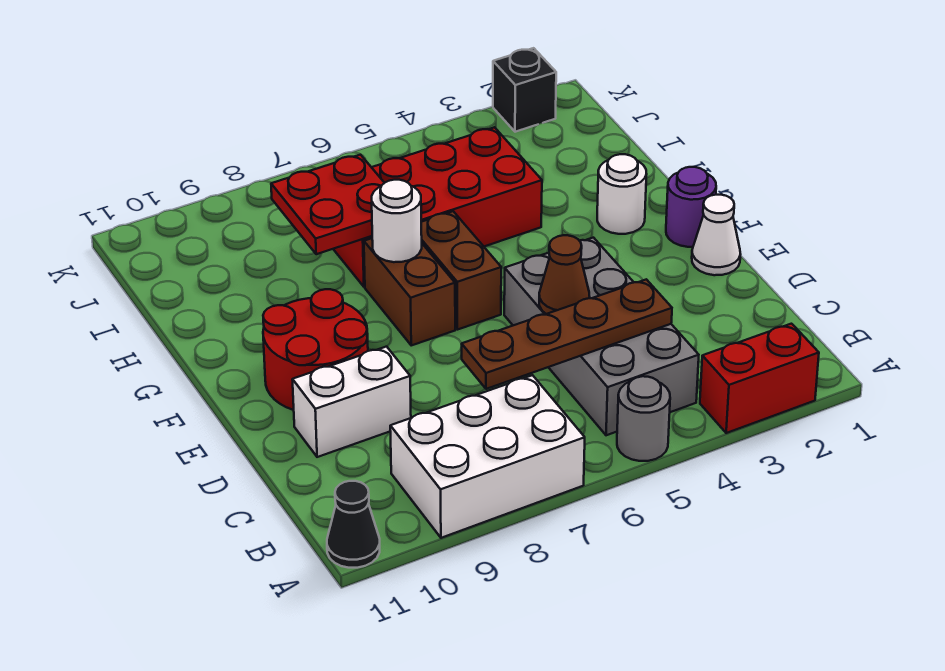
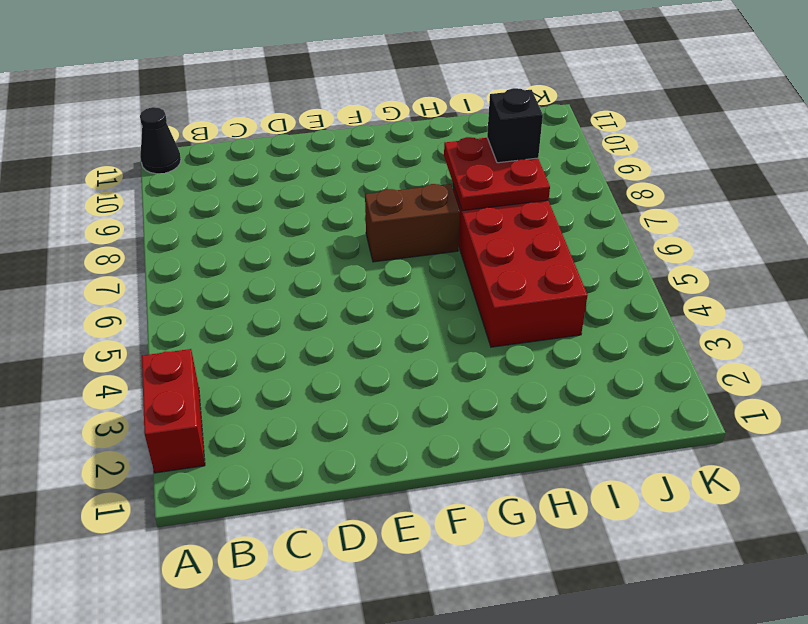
black brick I8 level 3 -> black brick K2 level 1
none -> grey round brick A5 level 1
none -> white brick A7:B9 level 1
none -> grey brick B4:E5 level 1

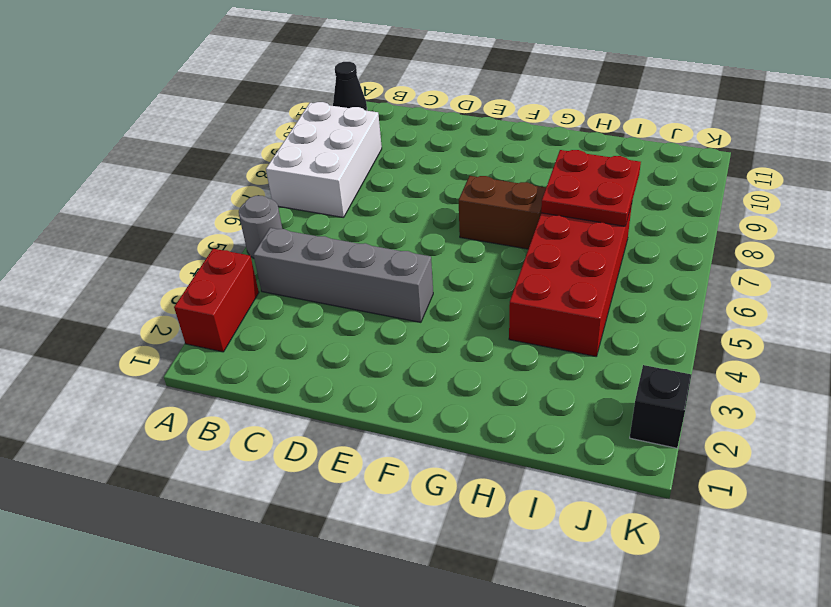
grey brick B4:E4 level 1 -> grey brick B4:E5 level 1
none -> white brick D9:D10 level 1
none -> white cone E1 level 1
none -> red round brick E9:F10 level 1

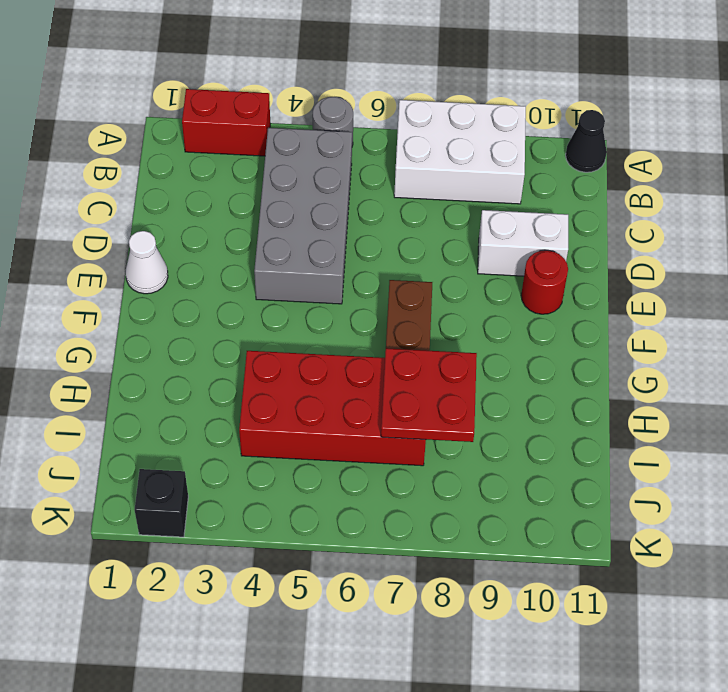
red round brick E10 level 1 -> red round brick E9:F10 level 1
none -> purple round brick F1 level 1
none -> brown brick F6:G6 level 1
none -> white round brick G2 level 1

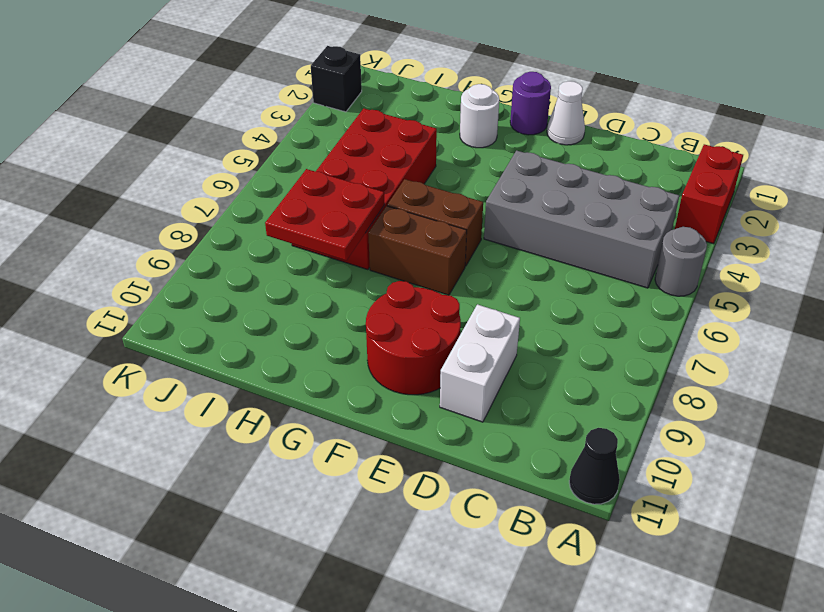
none -> white brick A7:B9 level 1
none -> brown plate C4:C7 level 2
none -> brown cone D5 level 2

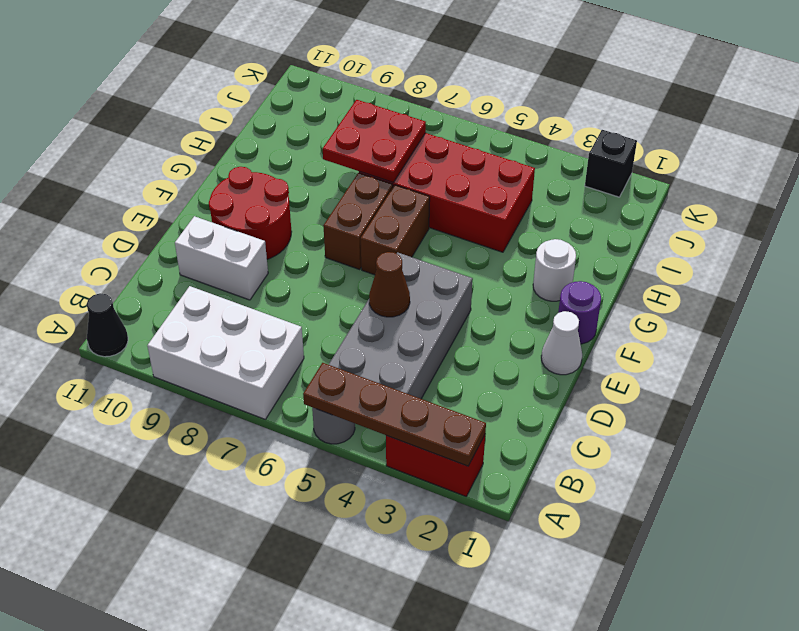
brown plate A2:A5 level 2 -> brown plate C4:C7 level 2
none -> white round brick G7 level 2

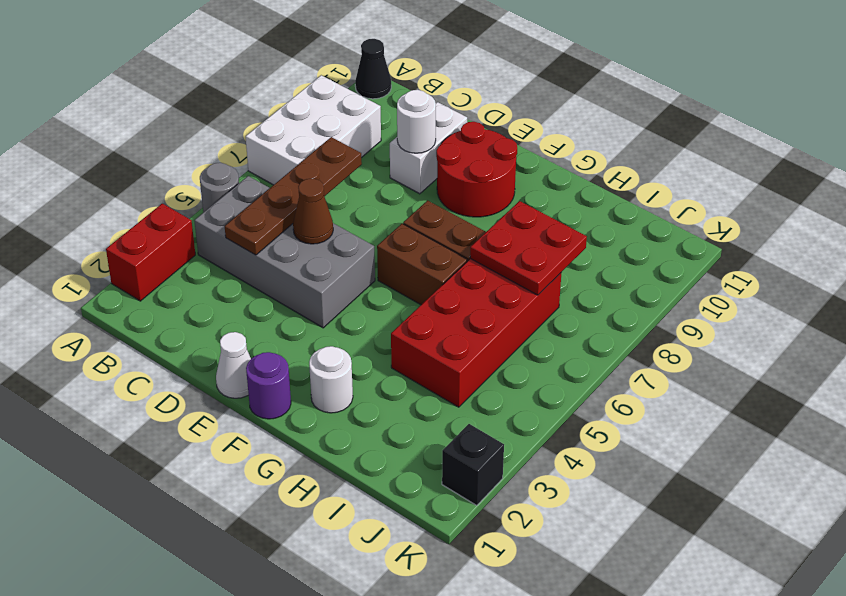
white round brick D9 level 2 -> white round brick G7 level 2

